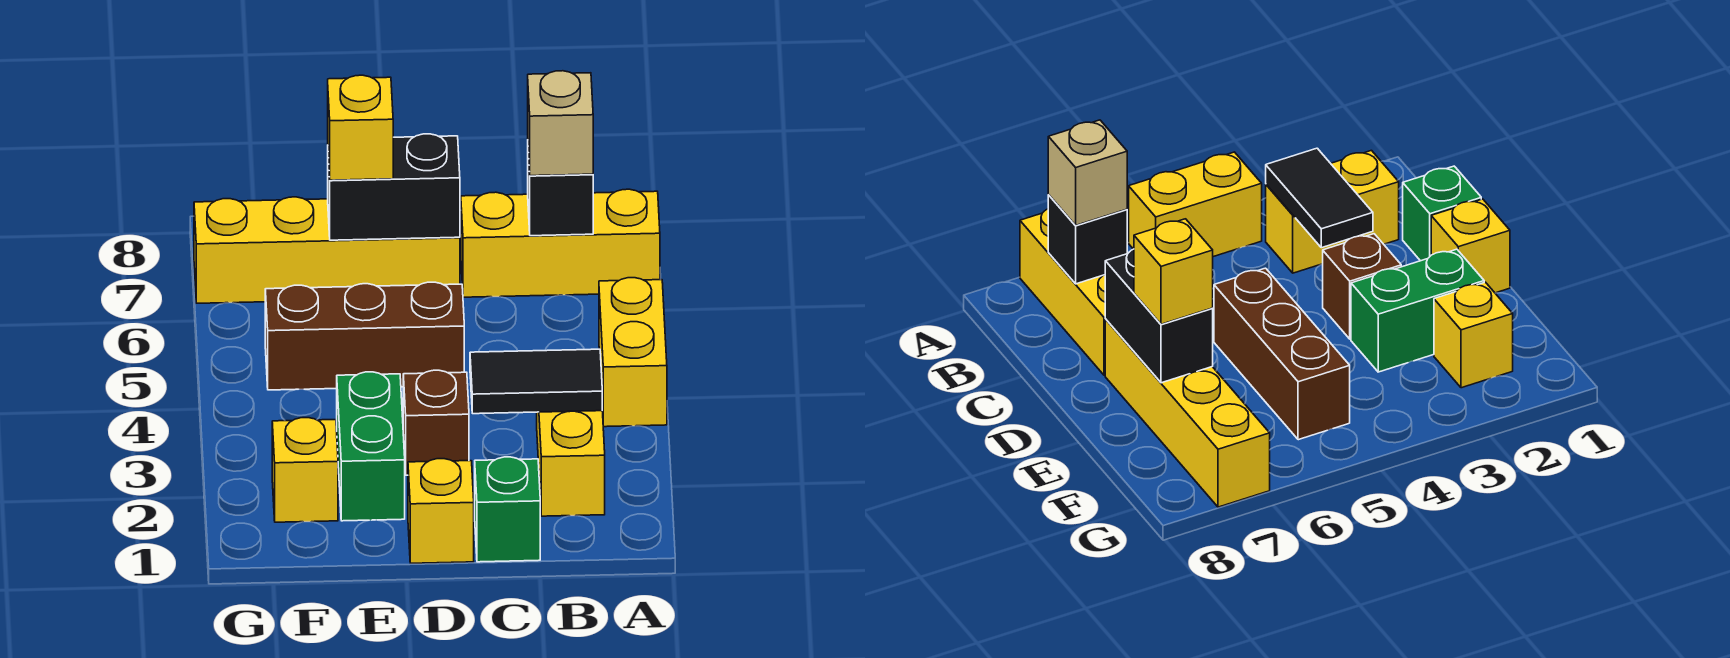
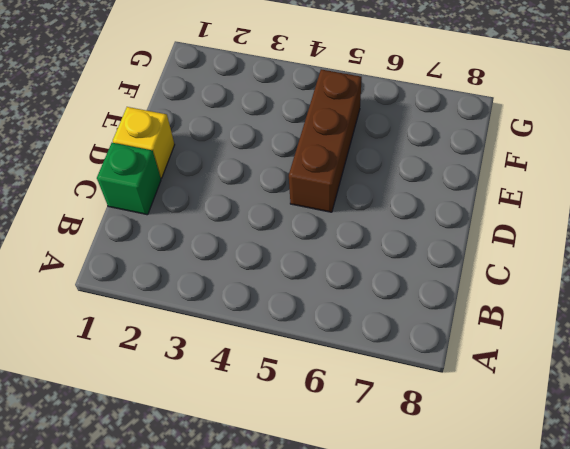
none -> yellow brick A4:A5 level 1
none -> yellow brick A7:C7 level 1
none -> yellow brick B2:B3 level 1

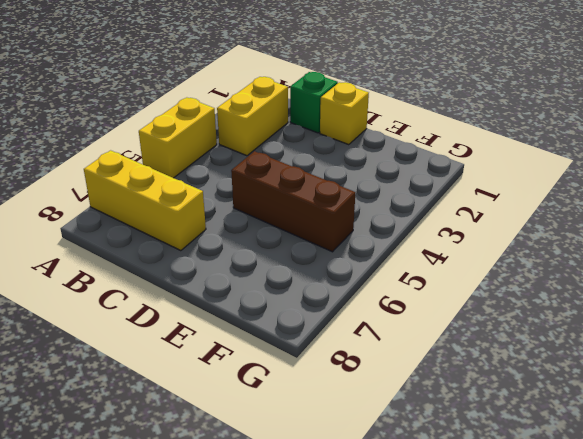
none -> brown brick D3 level 1
none -> yellow brick D7:G7 level 1
none -> green brick E2:E3 level 1

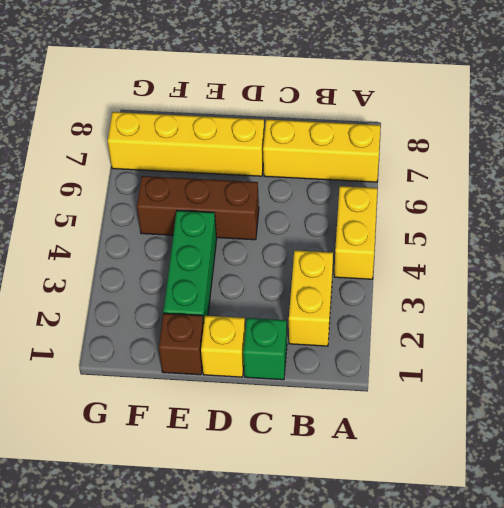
brown brick E1 level 1 -> brown brick D3 level 1
green brick E2:E4 level 1 -> green brick E2:E3 level 1
none -> yellow brick F2 level 1
none -> black tile B3:C3 level 2
none -> black brick B7 level 2

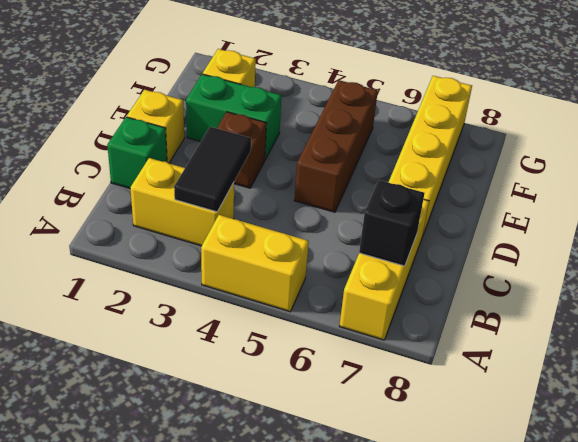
none -> black brick D7:E7 level 2
none -> tan brick B7 level 3
none -> yellow brick E7 level 3

